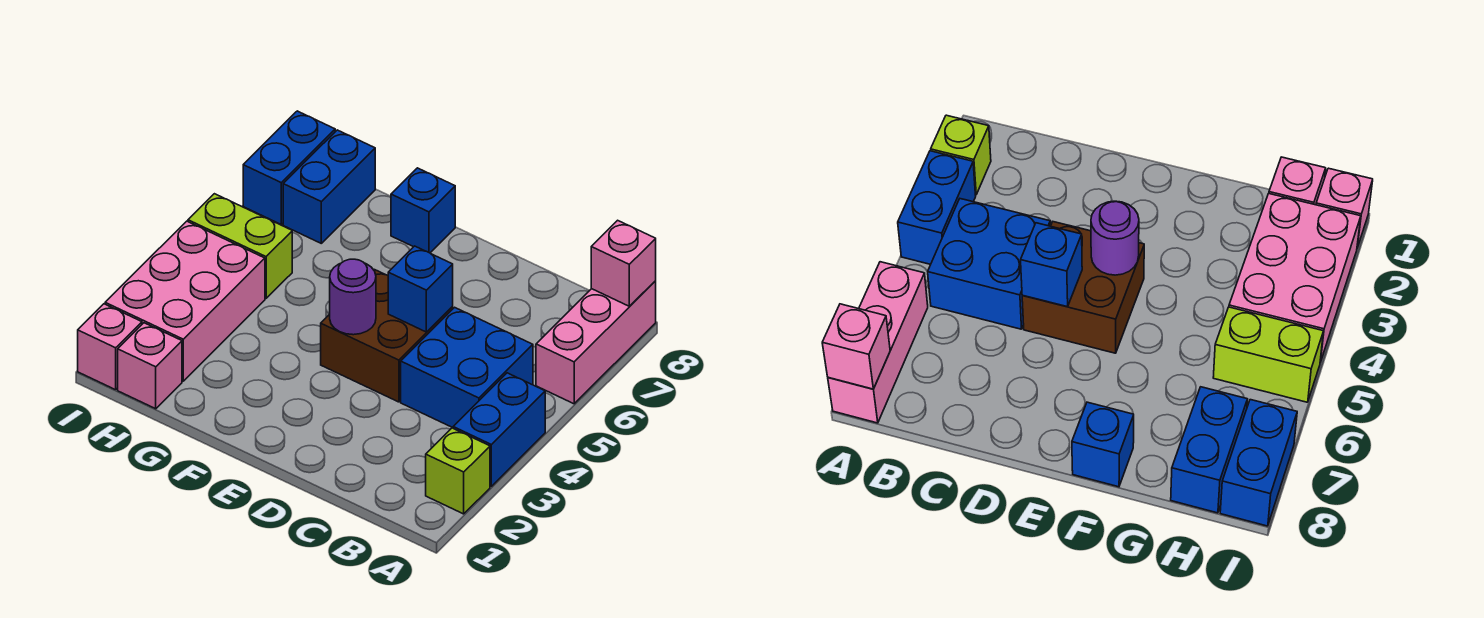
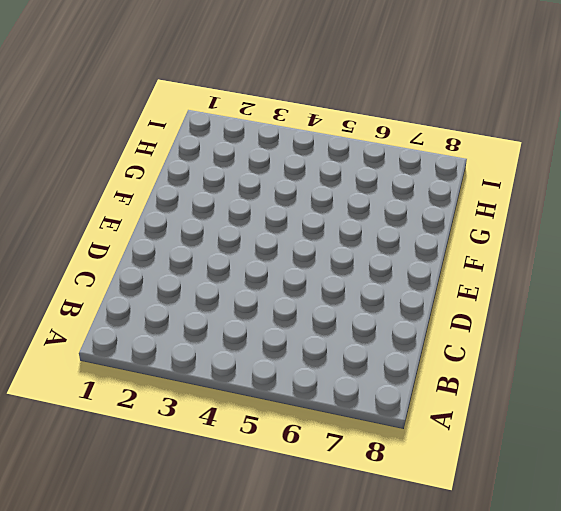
none -> lime brick A2 level 1
none -> blue brick A3:A4 level 1
none -> pink brick A6:A8 level 1

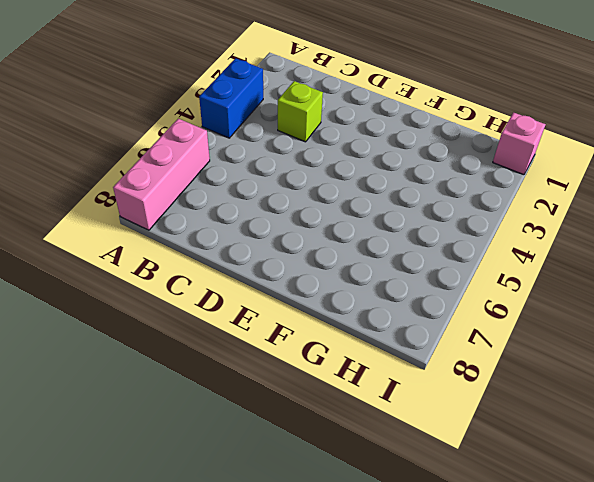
lime brick C3 level 1 -> lime brick A2 level 1
none -> blue brick B4:C5 level 1
none -> brown brick D4:E5 level 1
none -> blue brick F8 level 1

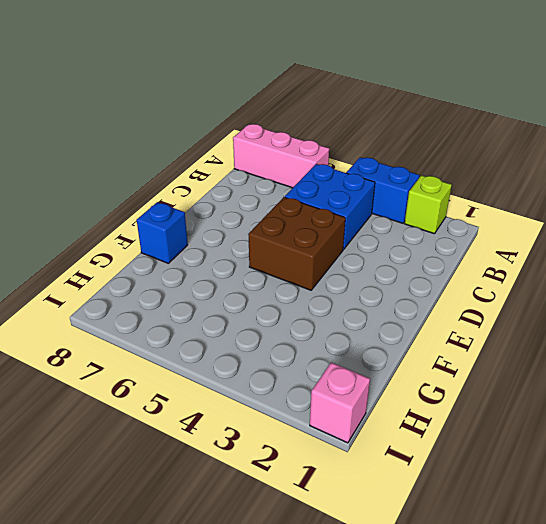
none -> pink brick H1 level 1
none -> pink brick H2:I4 level 1
none -> lime brick H5:I5 level 1

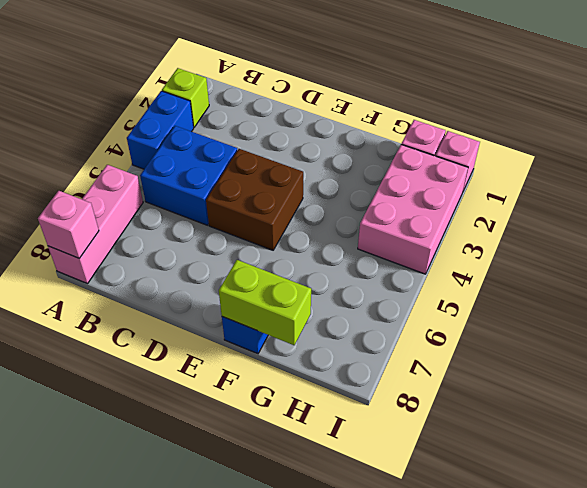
lime brick F8:G8 level 2 -> lime brick H5:I5 level 1
none -> blue brick H7:H8 level 1
none -> blue brick I7:I8 level 1
none -> blue brick D5 level 2

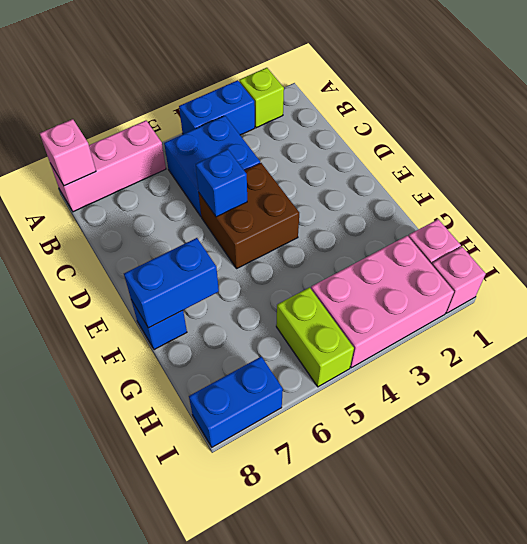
blue brick F7:F8 level 2 -> blue brick H7:H8 level 1
none -> purple round brick E4 level 2

